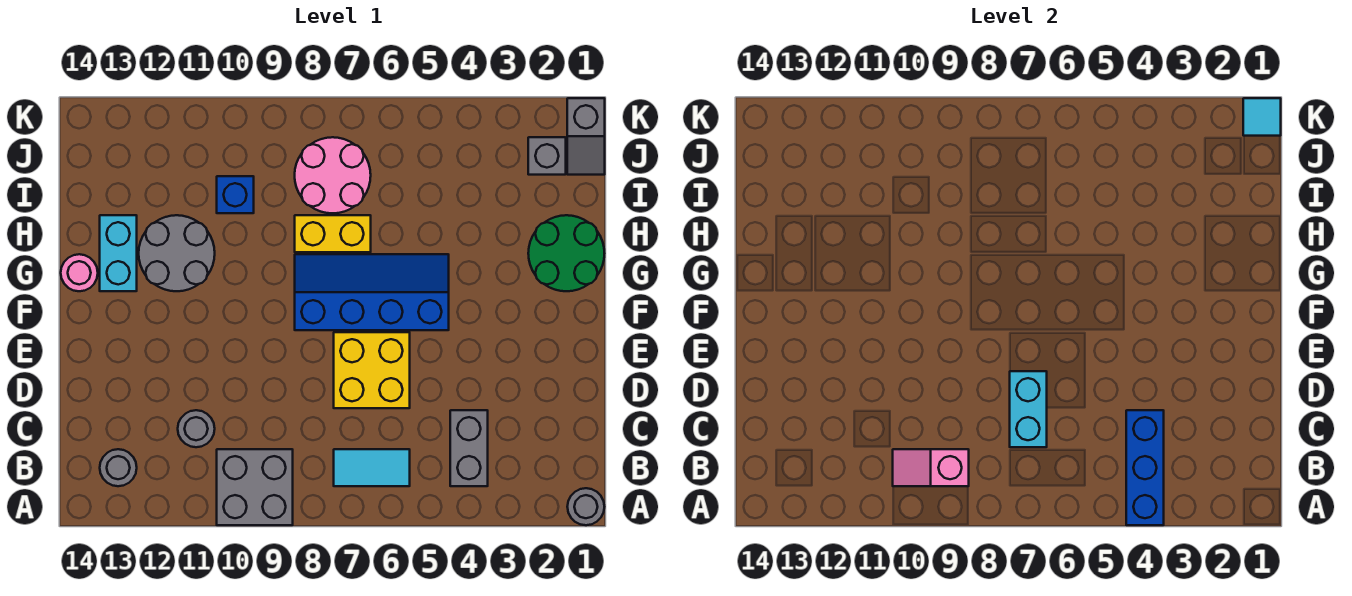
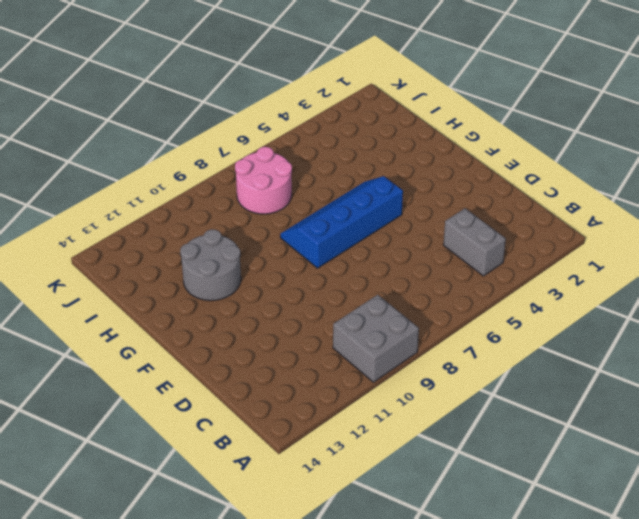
none -> grey round brick A1 level 1
none -> cyan tile B6:B7 level 1
none -> grey round brick B13 level 1

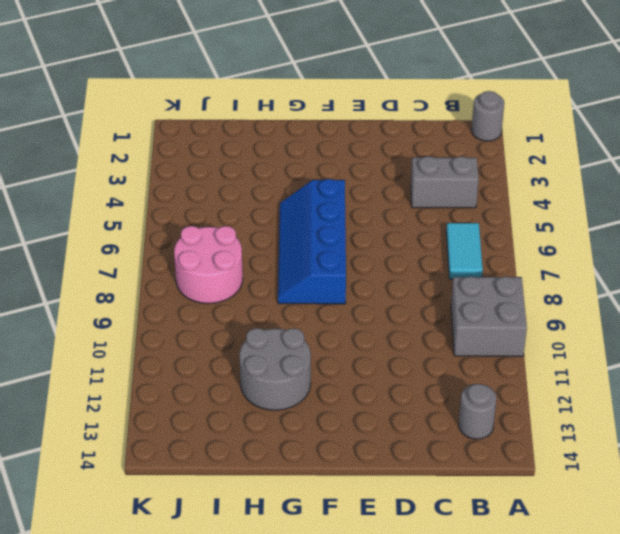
none -> grey round brick C11 level 1
none -> yellow brick D6:E7 level 1
none -> green round brick G1:H2 level 1

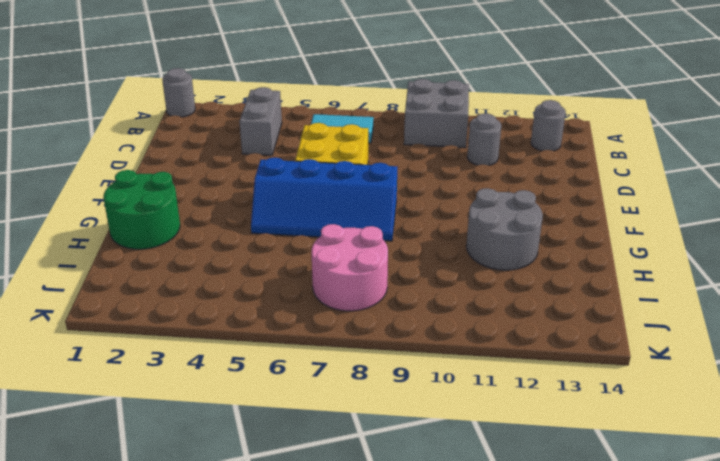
none -> cyan brick G13:H13 level 1
none -> pink round brick G14 level 1
none -> yellow brick H7:H8 level 1

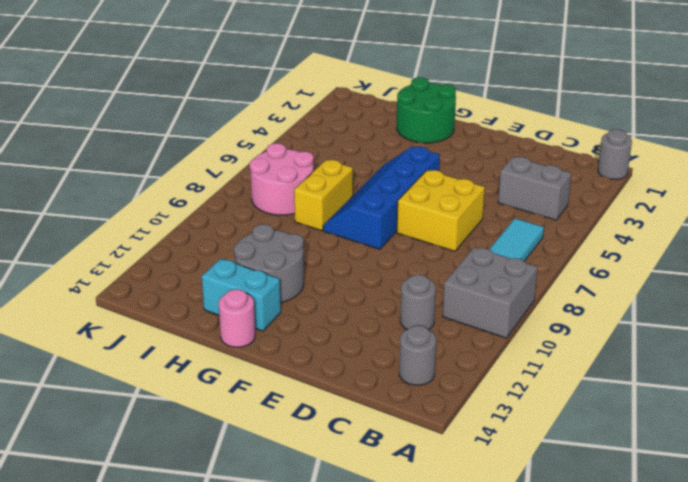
none -> blue brick I10 level 1
none -> grey slope J1:K1 level 1 top K
none -> grey brick J2 level 1

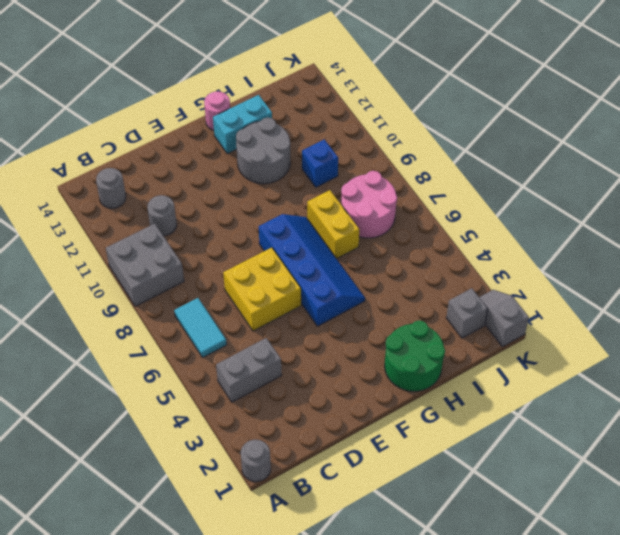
grey slope K1:K2 level 1 top 1 -> grey slope J1:K1 level 1 top K
none -> blue brick A4:C4 level 2
none -> pink slope B9:B10 level 2 top 9
none -> cyan brick C7:D7 level 2

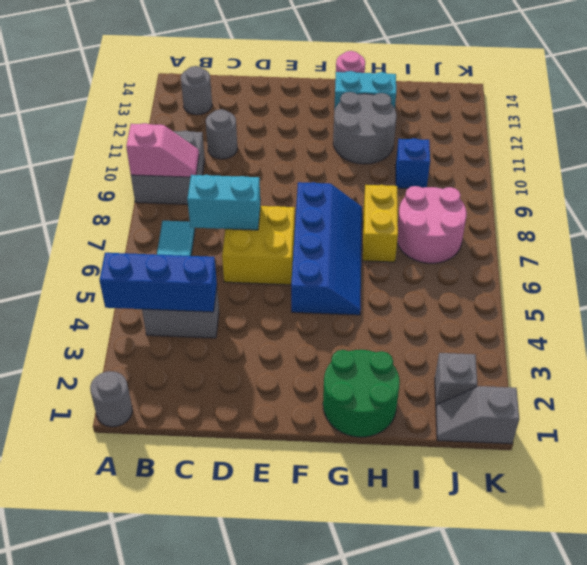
pink slope A9:B9 level 2 top A -> pink slope B9:B10 level 2 top 9
none -> cyan tile K1 level 2

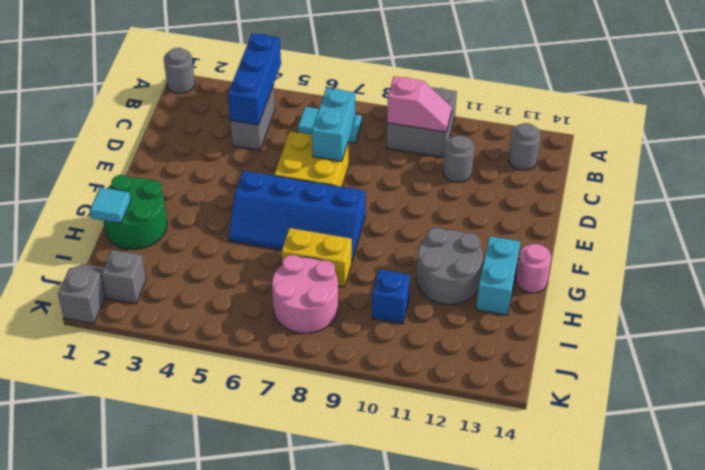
cyan tile H1 level 2 -> cyan tile K1 level 2

